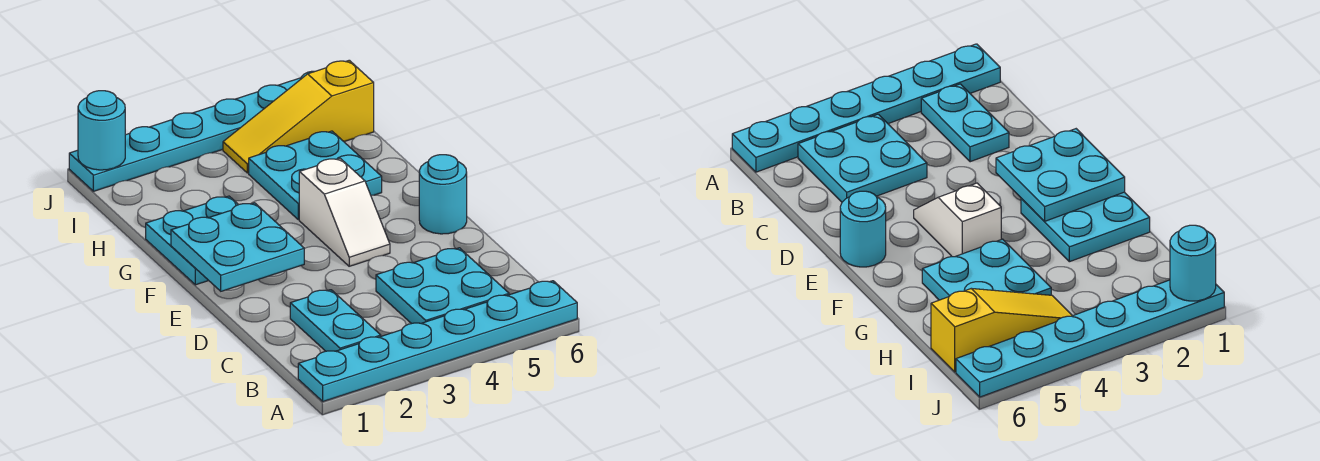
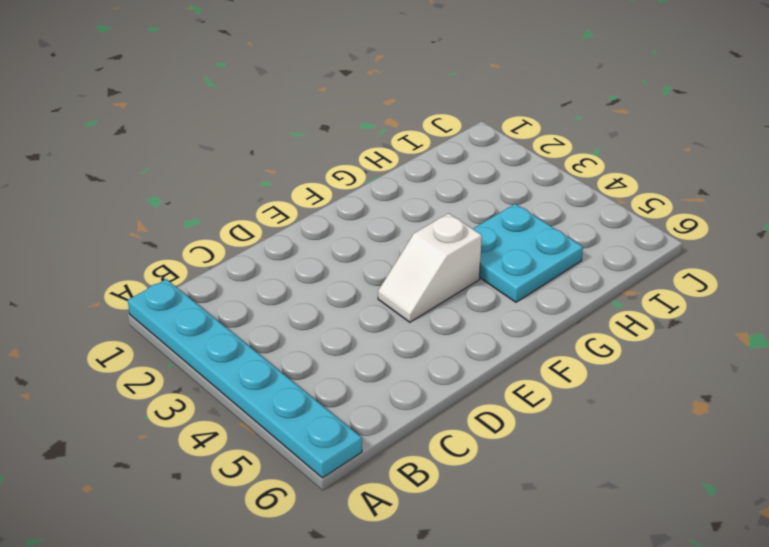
none -> cyan plate B2:C2 level 1
none -> cyan plate B4:C5 level 1

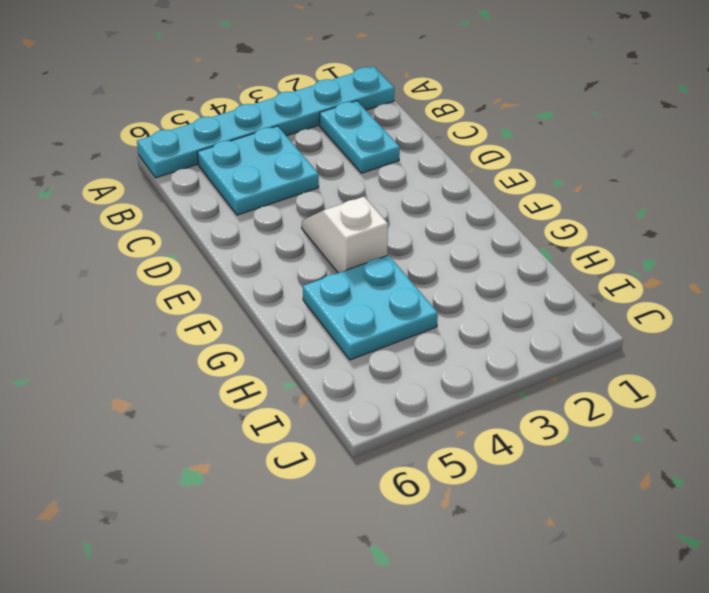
none -> cyan round brick E6 level 1
none -> cyan plate F1:G2 level 1

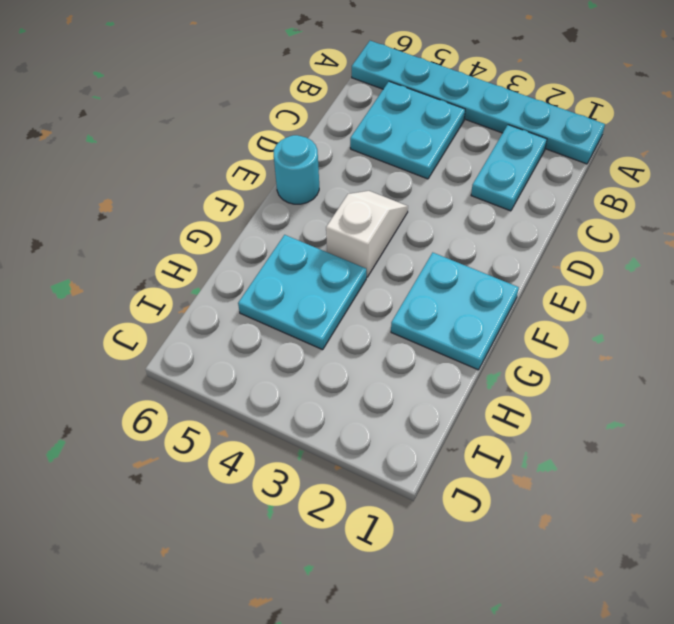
none -> yellow slope I4:I6 level 1 top 6
none -> cyan plate J1:J6 level 1

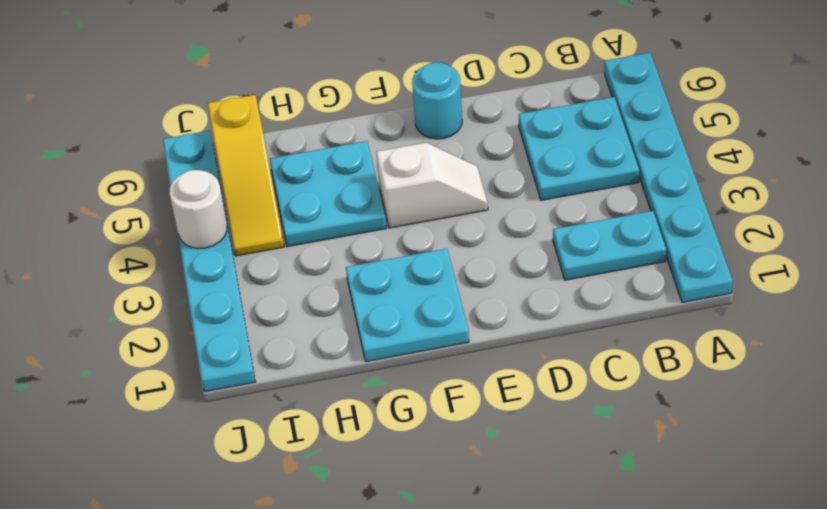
white round brick J4 level 2 -> none
none -> cyan plate E1:F2 level 2
none -> cyan round brick J1 level 2

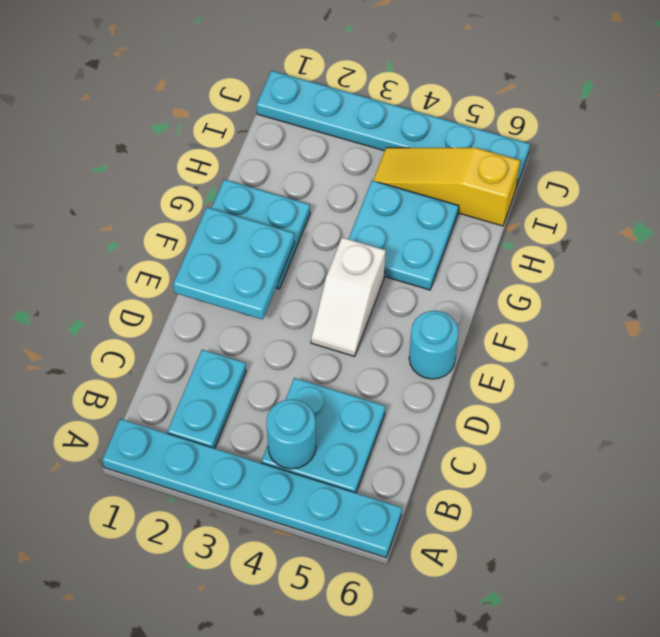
cyan round brick B4 level 2 -> cyan round brick J1 level 2

